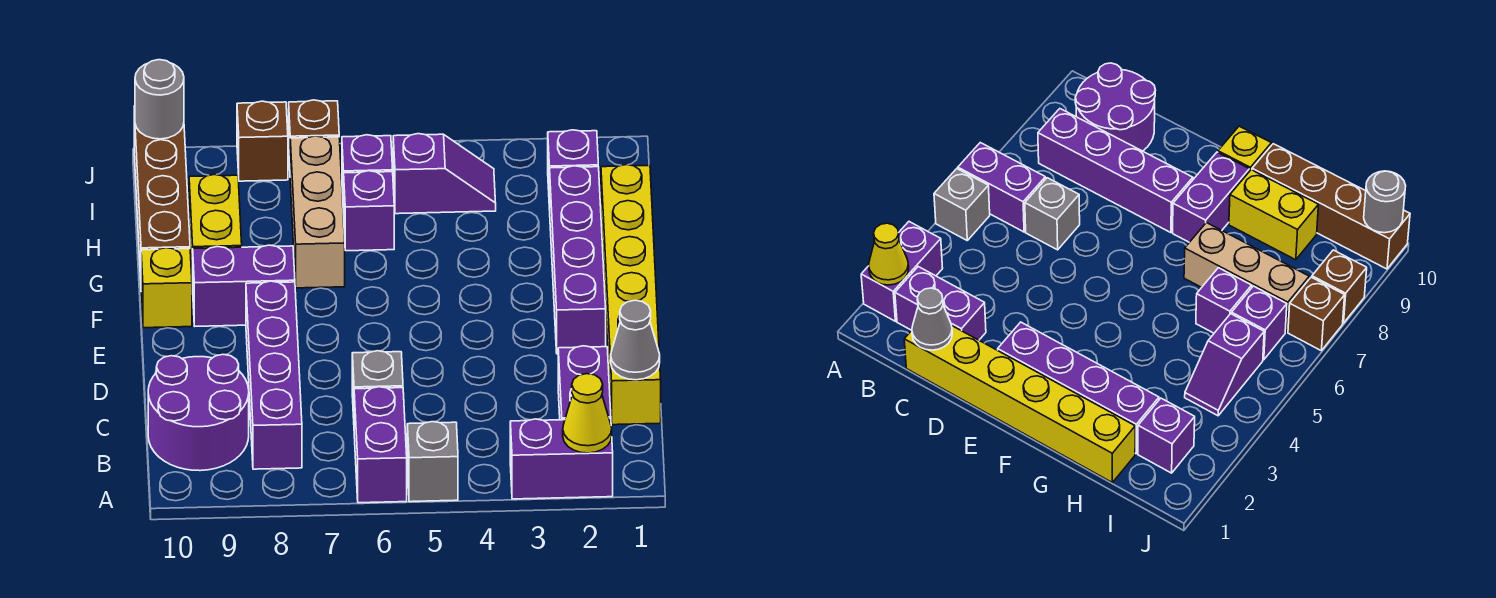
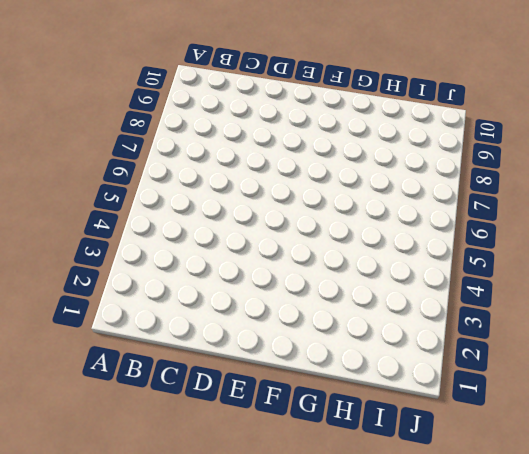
none -> purple brick A2:A3 level 1
none -> grey brick A5 level 1
none -> purple brick A6:B6 level 1

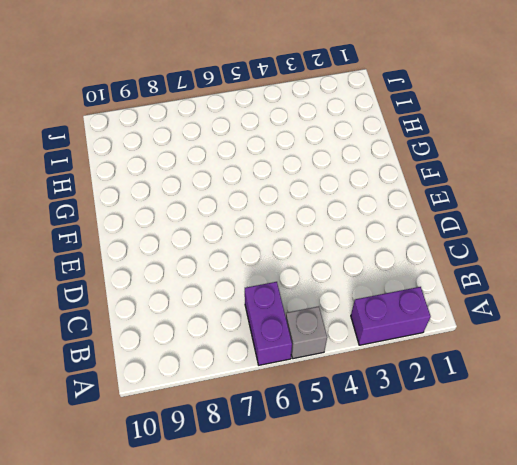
none -> purple brick B2:C2 level 1
none -> purple brick B8:E8 level 1
none -> purple round brick B9:C10 level 1

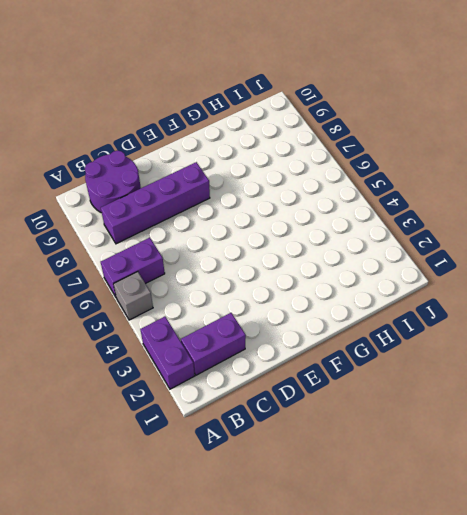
none -> yellow brick C1:H1 level 1
none -> grey brick C6 level 1
none -> purple brick E2:H2 level 1

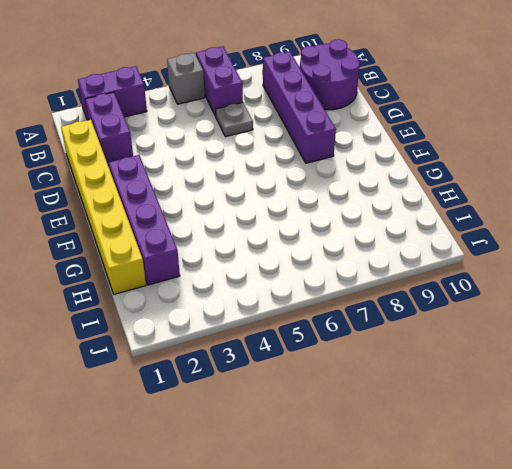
grey plate C6 level 1 -> grey brick C6 level 1
none -> purple brick F8:F9 level 1
none -> yellow brick F10 level 1
none -> tan brick G7:I7 level 1

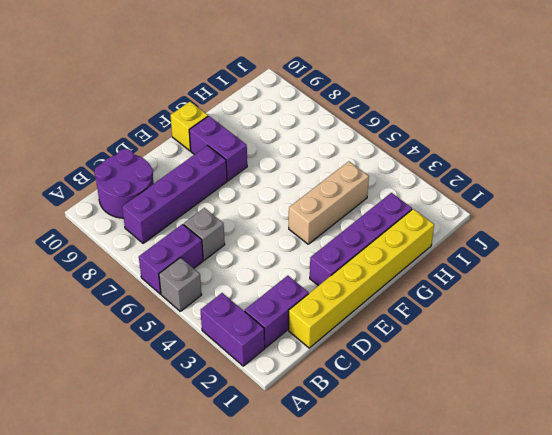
tan brick F4:H4 level 1 -> tan brick G7:I7 level 1
none -> yellow brick G9:H9 level 1
none -> brown brick G10:J10 level 1
none -> purple brick H6 level 1

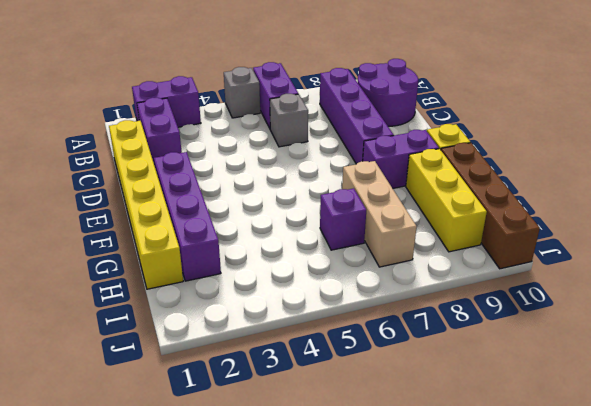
yellow brick G9:I9 level 1 -> yellow brick G9:H9 level 1
none -> purple brick I2 level 1
none -> purple slope I4:I5 level 1 top 5
none -> purple brick I6 level 1

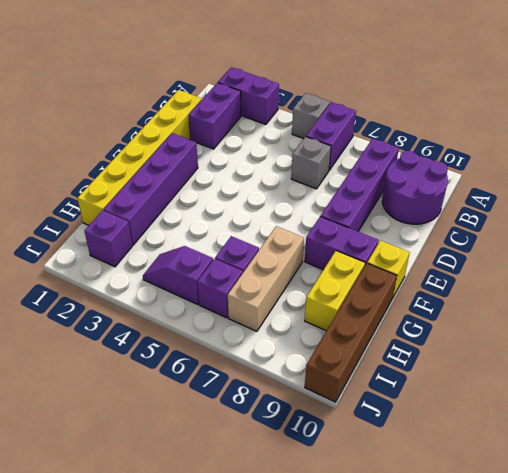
none -> brown brick J7 level 1
none -> brown brick J8 level 1
none -> yellow cone A2 level 2

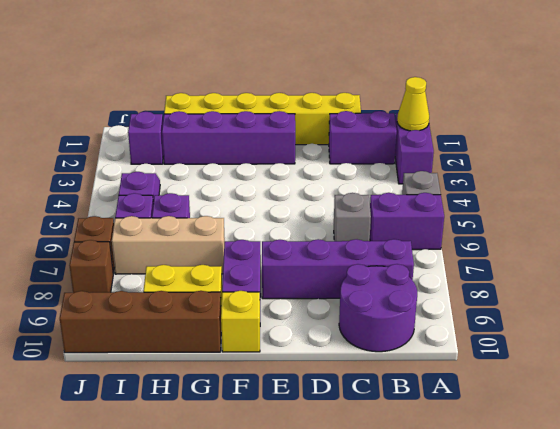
none -> grey cone C1 level 2
none -> grey round brick J10 level 2

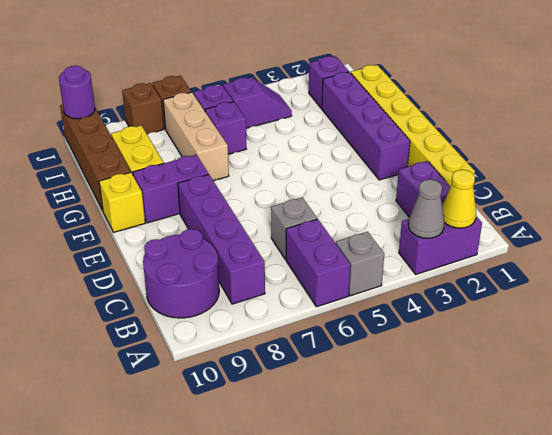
grey cone A3 level 2 -> grey cone C1 level 2
purple round brick J10 level 2 -> grey round brick J10 level 2

